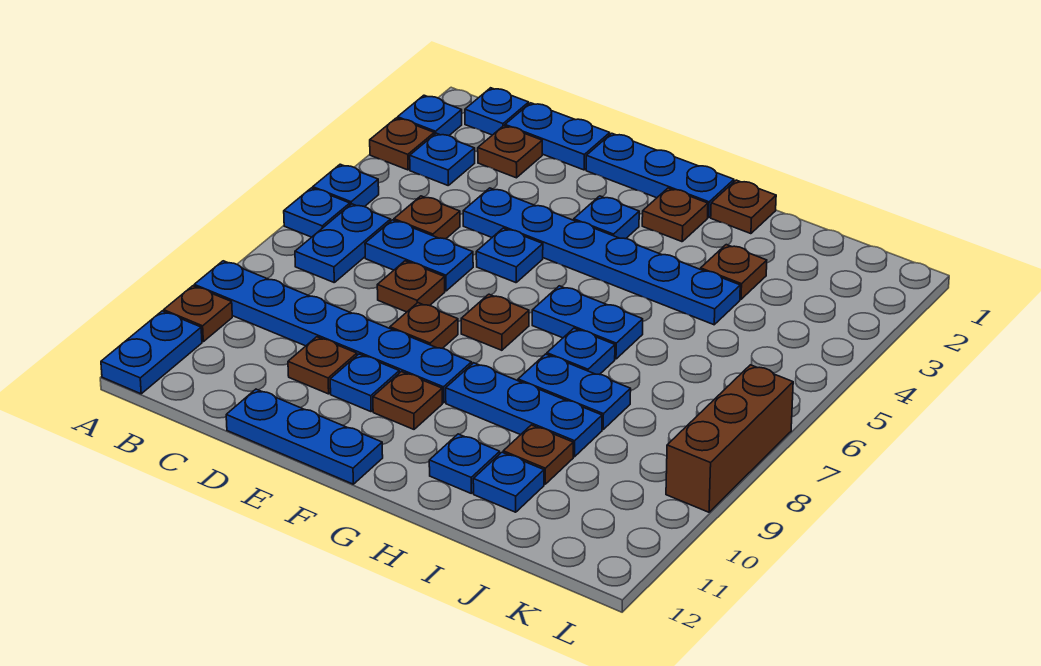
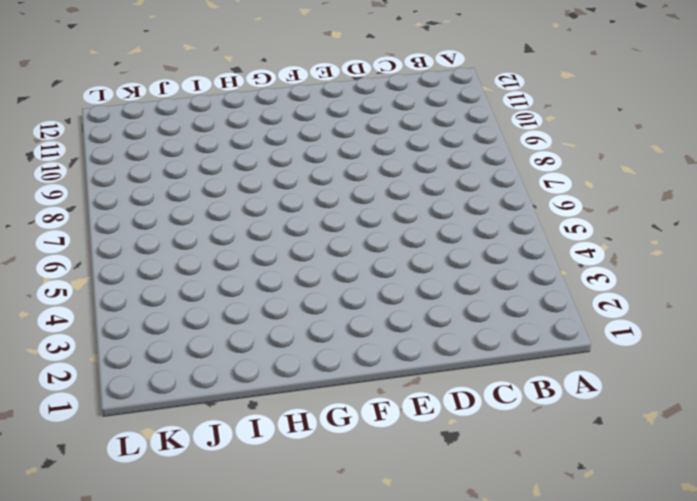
none -> blue plate A2 level 1
none -> brown plate A3 level 1
none -> blue plate A5 level 1
none -> blue plate A6 level 1

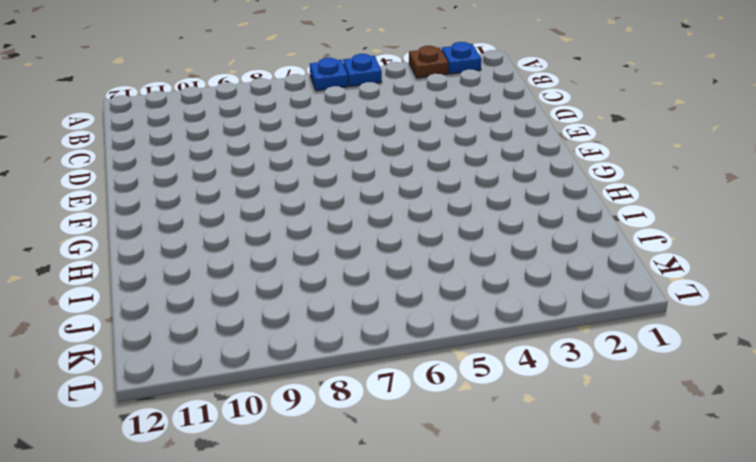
none -> blue plate A9:F9 level 1
none -> brown plate A10 level 1
none -> blue plate A11:A12 level 1
none -> blue plate B1 level 1

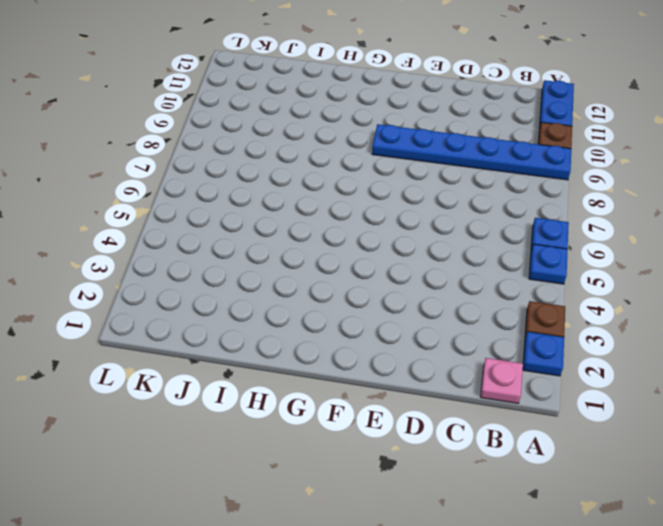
pink plate B1 level 1 -> blue plate B1 level 1
none -> blue plate B3 level 1
none -> blue plate B6:B7 level 1
none -> blue plate C1:D1 level 1
none -> brown plate C2 level 1

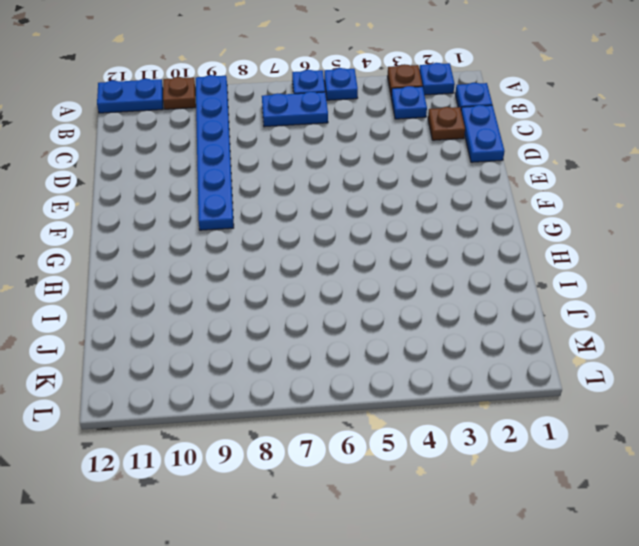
none -> brown plate C5 level 1
none -> blue plate C6:D6 level 1
none -> blue plate D4:I4 level 1
none -> brown plate D7 level 1

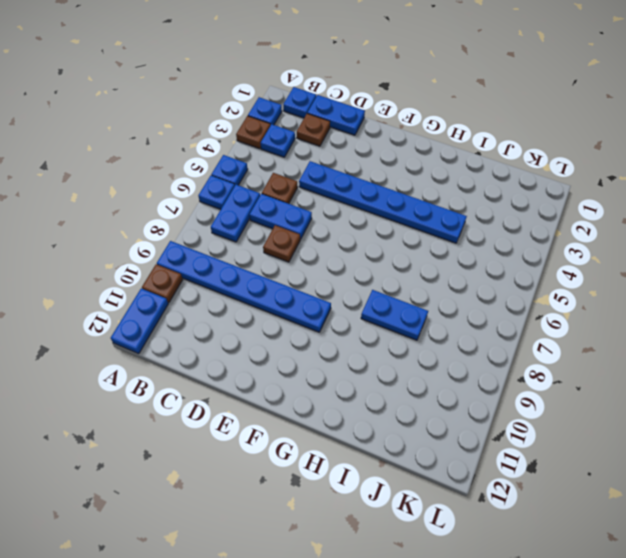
none -> brown plate D10 level 1
none -> blue plate D12:F12 level 1
none -> blue plate E1:G1 level 1
none -> blue plate E5 level 1

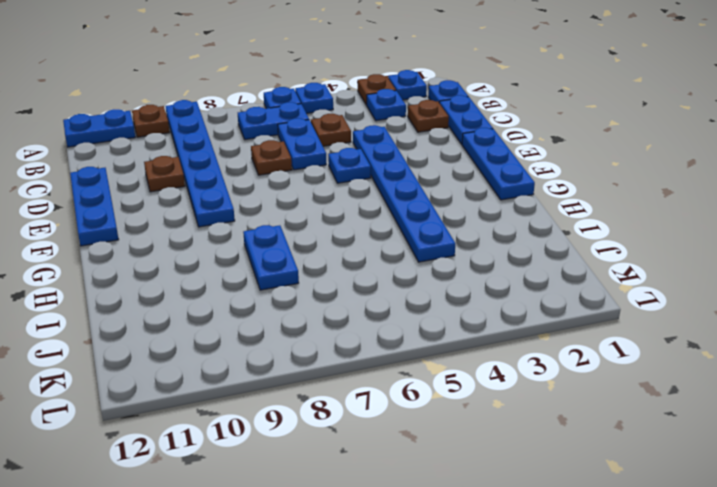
none -> brown plate E8 level 1
none -> blue plate E10 level 1
none -> blue plate F3 level 1
none -> brown plate F7 level 1

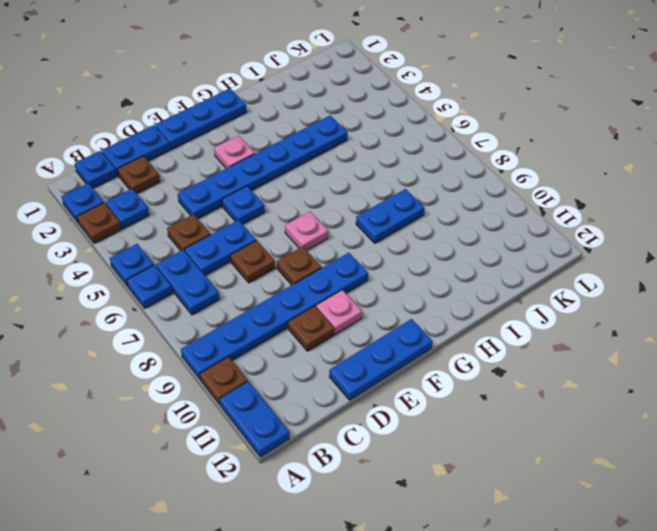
pink plate E10 level 1 -> blue plate E10 level 1
pink plate F3 level 1 -> blue plate F3 level 1
pink plate F7 level 1 -> brown plate F7 level 1
none -> brown plate F10 level 1
none -> brown plate G2 level 1
none -> blue plate G6:H6 level 1
none -> blue plate G9:I9 level 1

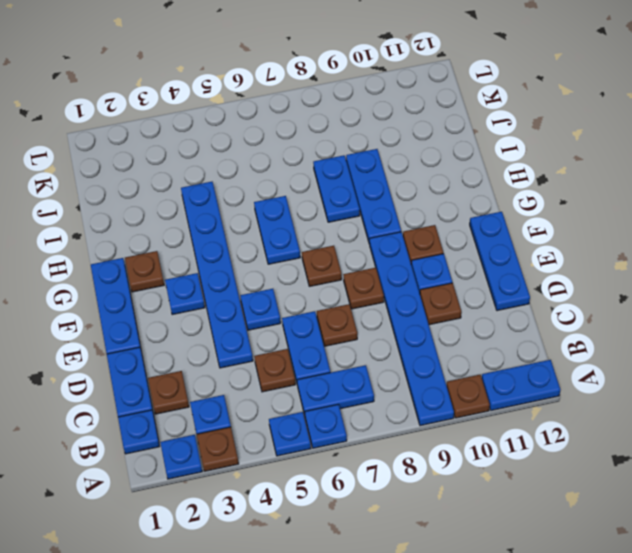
none -> brown plate H1 level 1
none -> blue plate H7 level 1
none -> blue plate H11 level 1
none -> brown plate I3 level 1

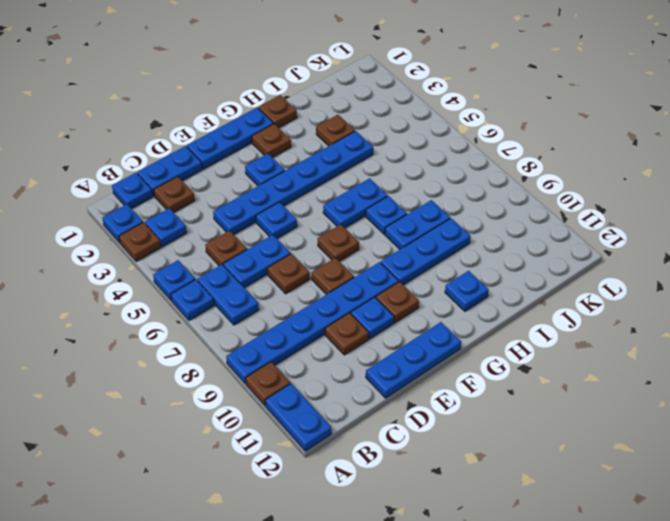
none -> brown plate I10 level 1
none -> blue plate I11 level 1
none -> brown brick L7:L9 level 1

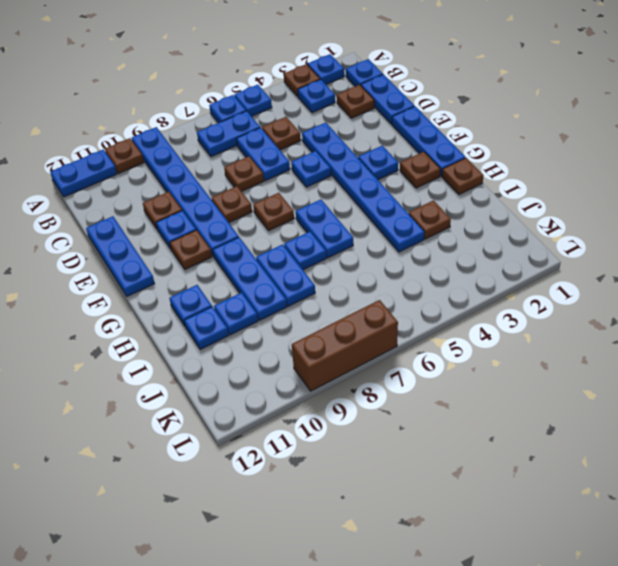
blue plate I10 level 1 -> brown plate I10 level 1

